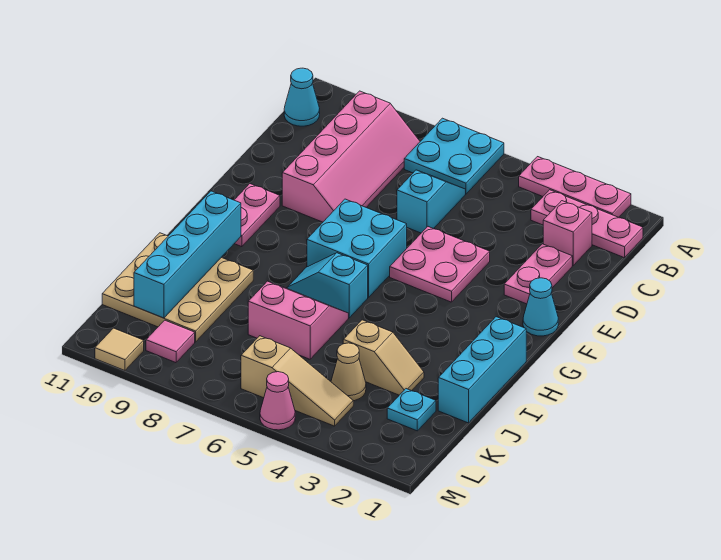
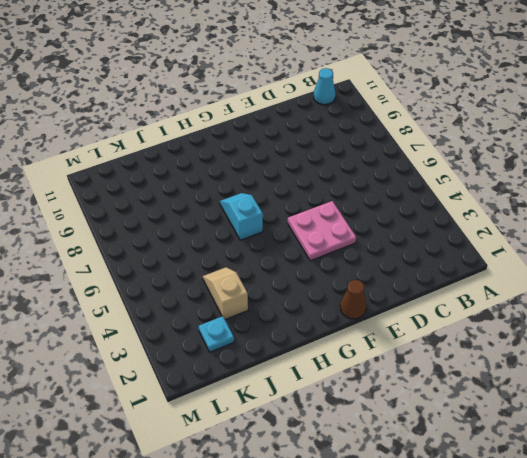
brown cone F1 level 1 -> cyan cone F1 level 1
tan slope J3:J4 level 1 top 3 -> tan slope J3:J4 level 1 top 4
none -> pink plate A2:A4 level 1
none -> cyan plate A6:B7 level 1
none -> pink plate B1:B3 level 1

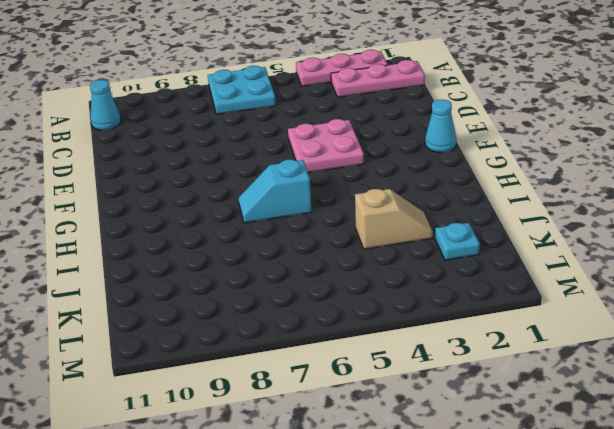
none -> pink slope B8:E9 level 1 top 9
none -> pink brick C2 level 1
none -> cyan slope C6:D6 level 1 top D

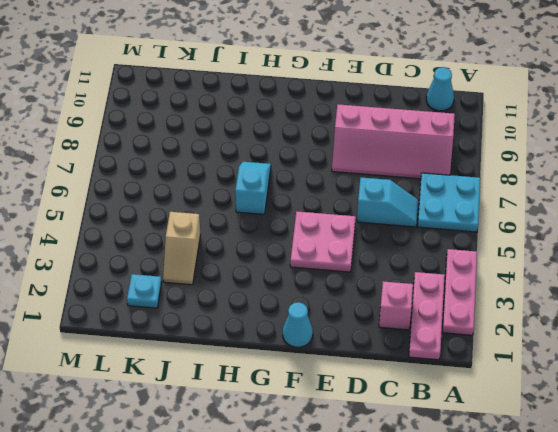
none -> pink plate D2:E2 level 1
none -> cyan brick F6:G7 level 1
none -> pink plate F10:G10 level 1

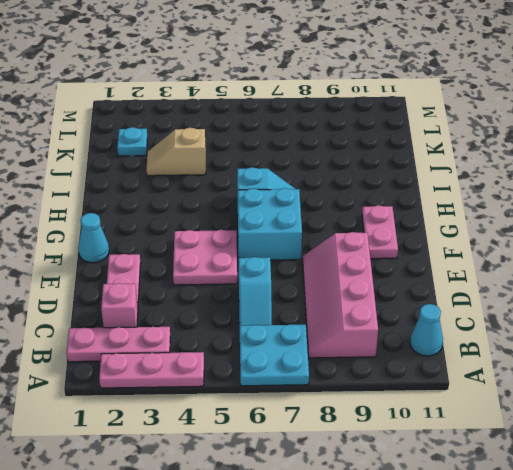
none -> cyan brick H1:J1 level 1
none -> pink slope I6:J7 level 1 top J
none -> tan plate I9:K11 level 1

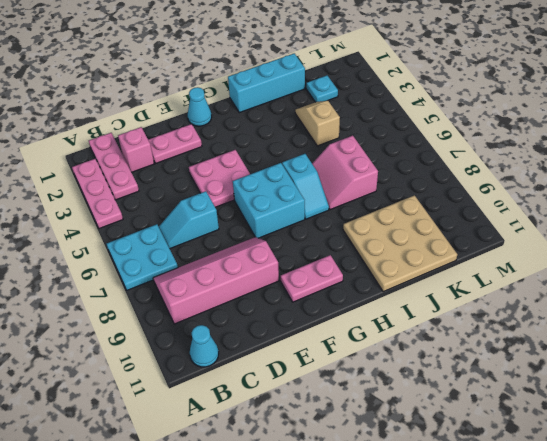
none -> tan cone K4 level 1
none -> tan slope L4:L6 level 1 top 6
none -> pink tile L9 level 1

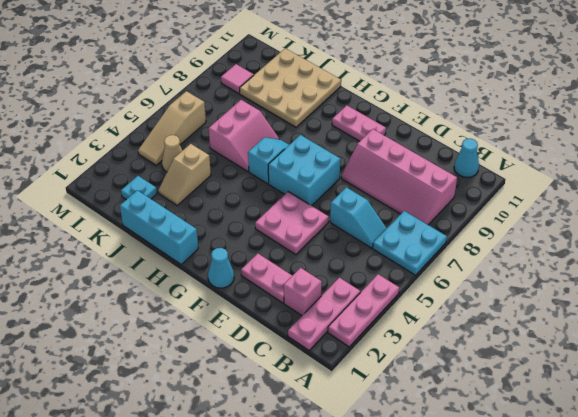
none -> pink cone M5 level 1
none -> tan tile M10 level 1
none -> cyan brick H10:K10 level 2

